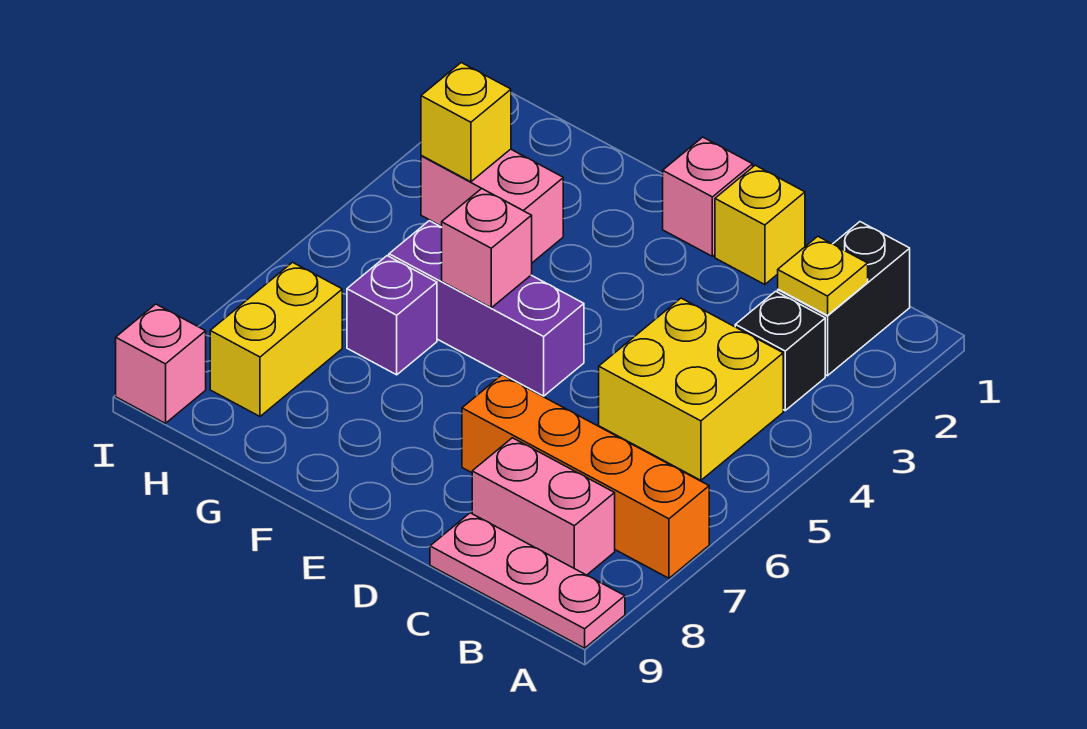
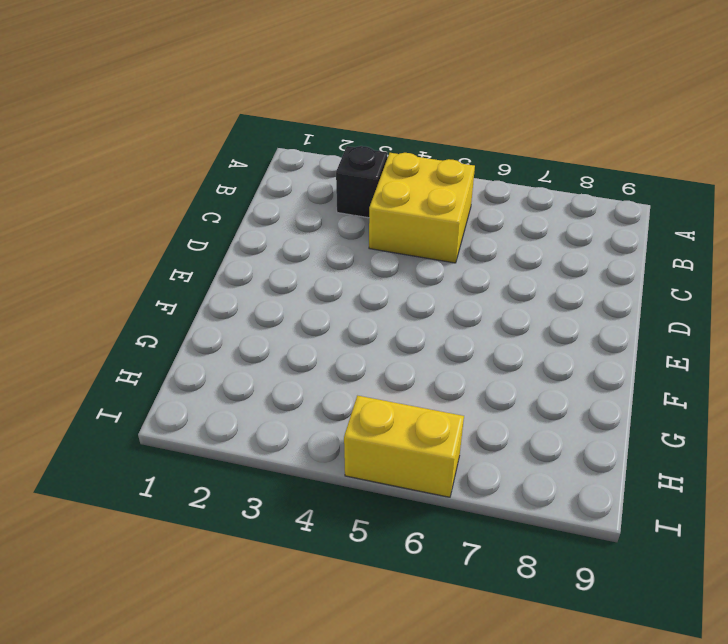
yellow brick I5:I6 level 1 -> yellow brick H7:H8 level 1
none -> orange brick A7:D7 level 1
none -> pink plate A9:C9 level 1
none -> black brick B1:B2 level 1

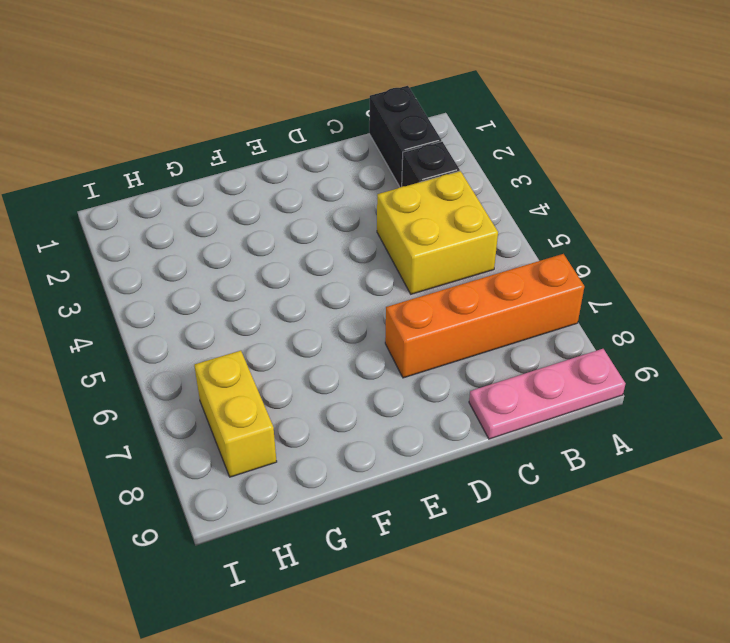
none -> pink brick B8:C8 level 1
none -> yellow brick D1 level 1
none -> pink brick E1 level 1

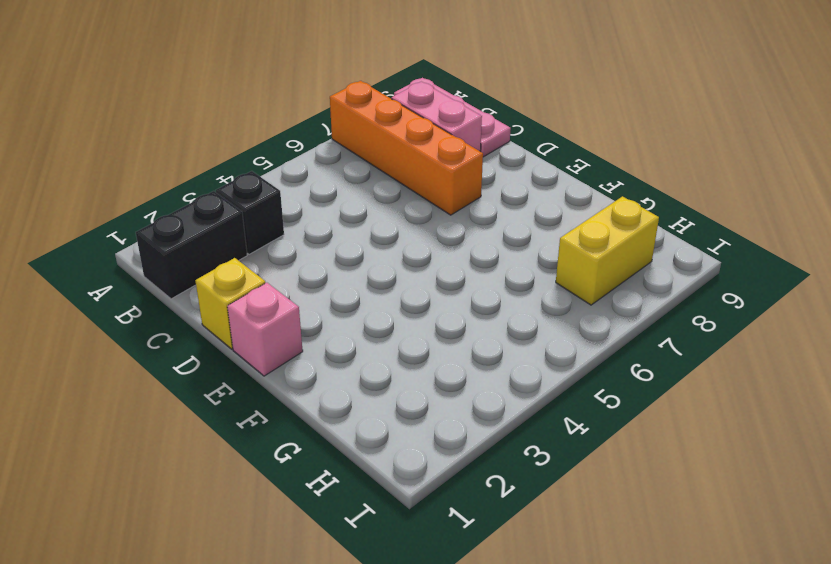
none -> yellow brick B4:C5 level 1
none -> purple brick E5:G5 level 1
none -> pink brick G3:H3 level 1

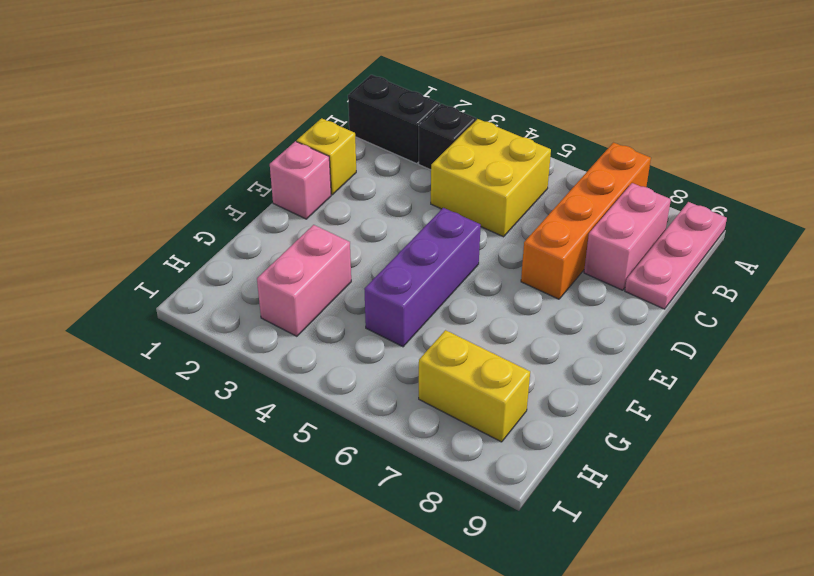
none -> purple brick G6 level 1
none -> pink brick I9 level 1
none -> yellow plate B2 level 2

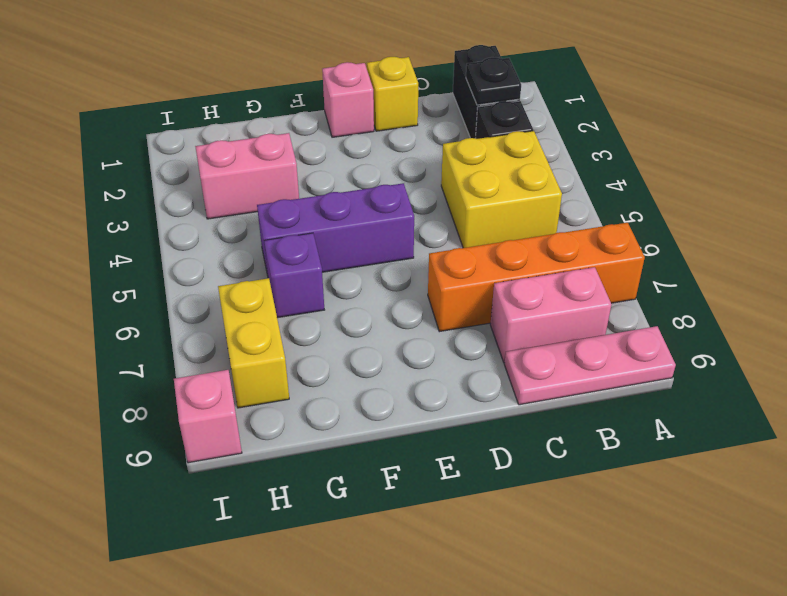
black plate B2 level 2 -> yellow plate B2 level 2
none -> pink brick F5 level 2
none -> yellow brick H3 level 2

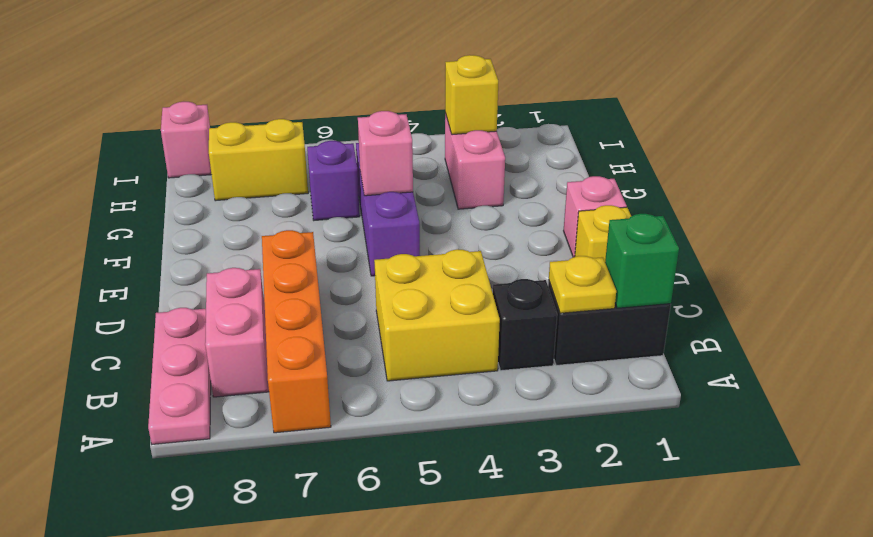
green brick B1 level 2 -> none

